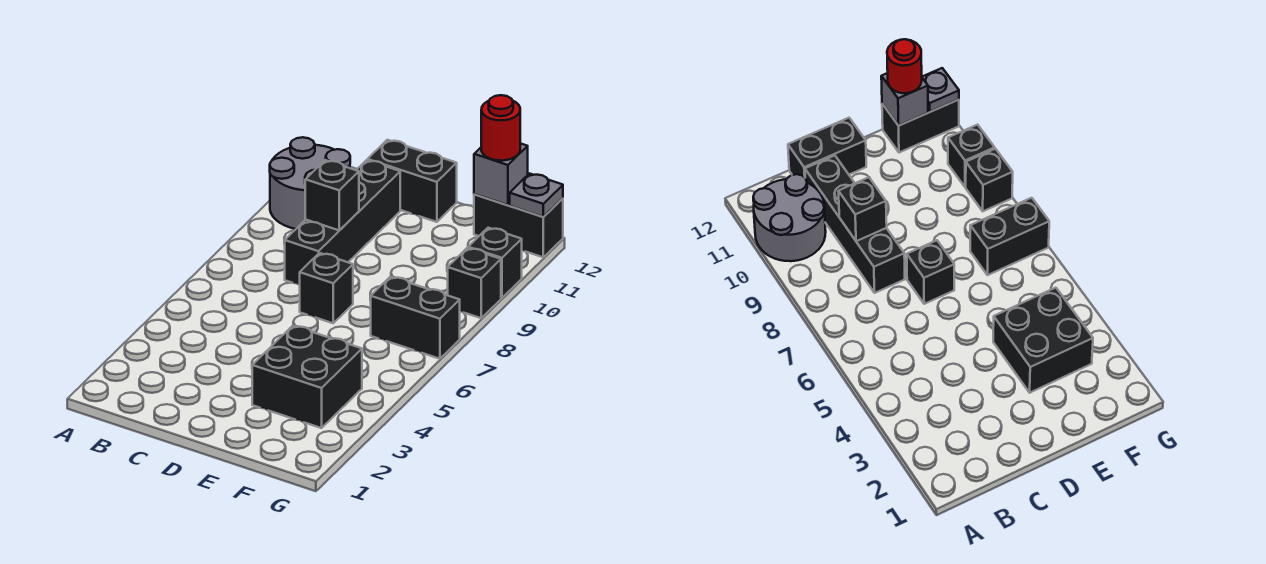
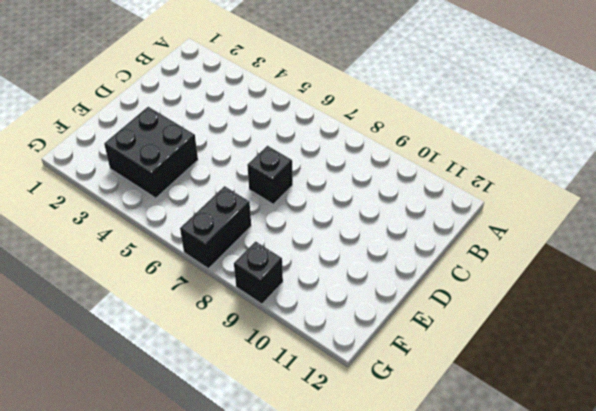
none -> grey round brick A10:B11 level 1
none -> black brick C8:C11 level 1
none -> black brick C12:D12 level 1

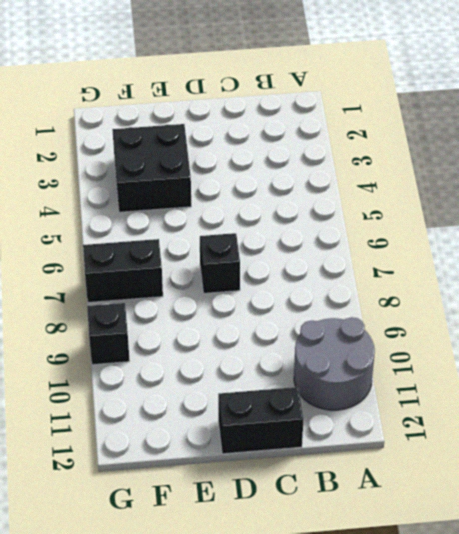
none -> black brick C8:C11 level 1
none -> black brick F12:G12 level 1
none -> black brick G10 level 1

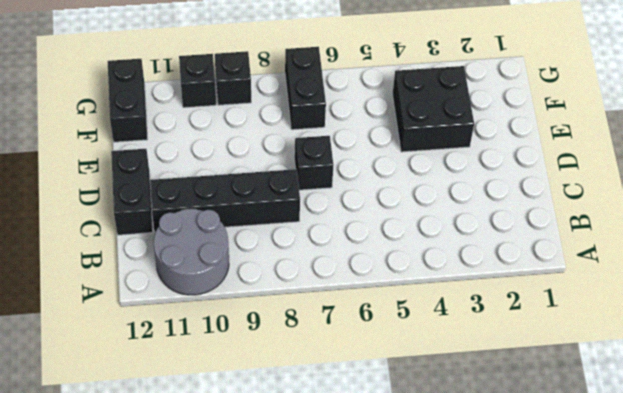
none -> black brick C9 level 2
none -> grey brick F12 level 2
none -> grey plate G12 level 2

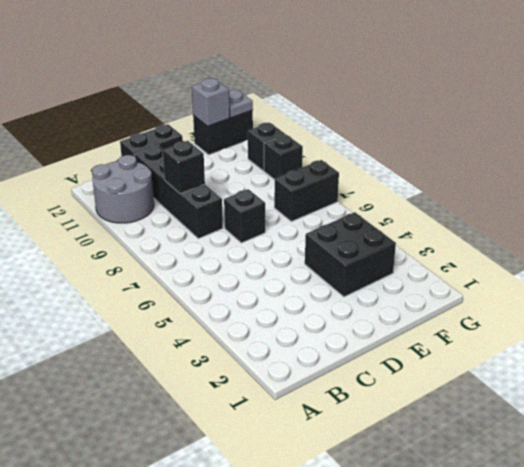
none -> red round brick F12 level 3

